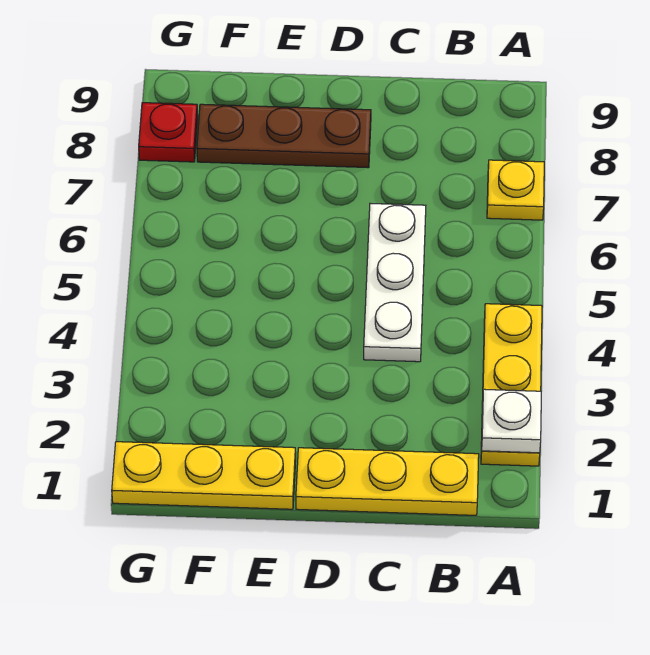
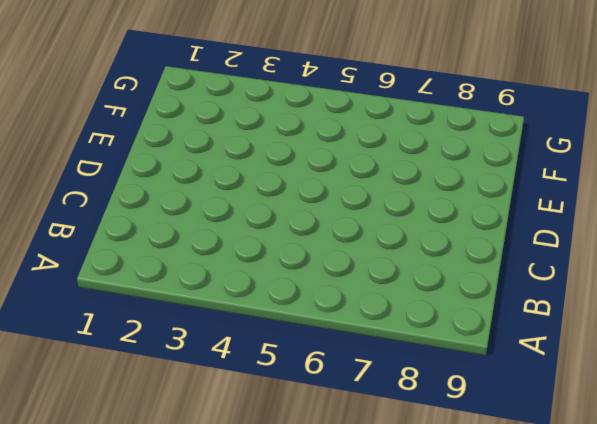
none -> yellow plate A2:A4 level 1
none -> yellow plate A7 level 1

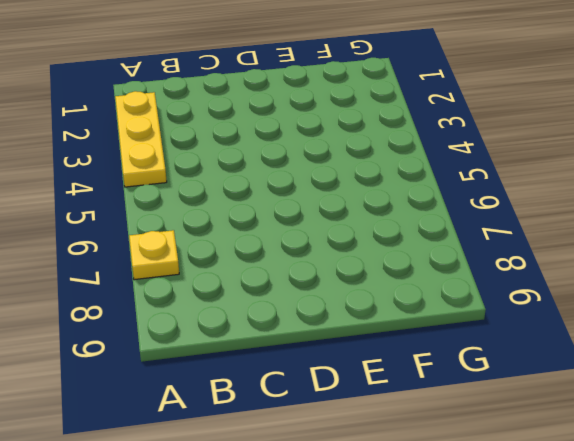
none -> yellow plate B1:D1 level 1
none -> white plate C4:C6 level 1

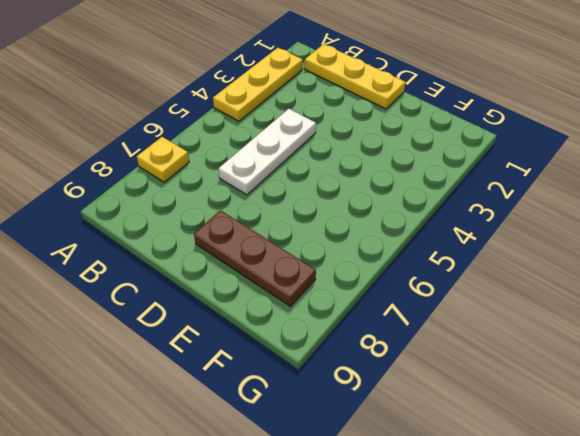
none -> yellow plate E1:G1 level 1
none -> red plate G8 level 1

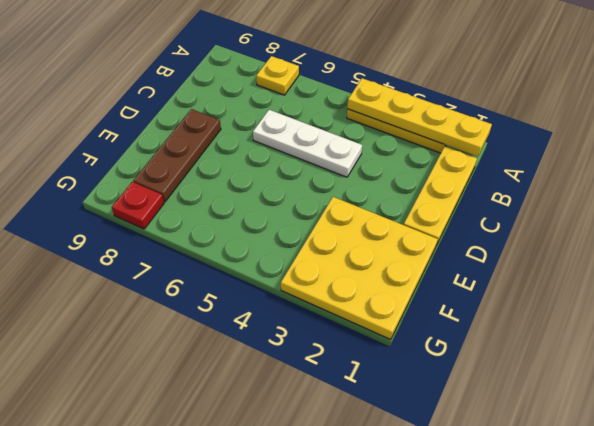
yellow plate A1:A4 level 2 -> white plate A2 level 2
yellow plate E1:G3 level 1 -> yellow plate E1:G1 level 1

